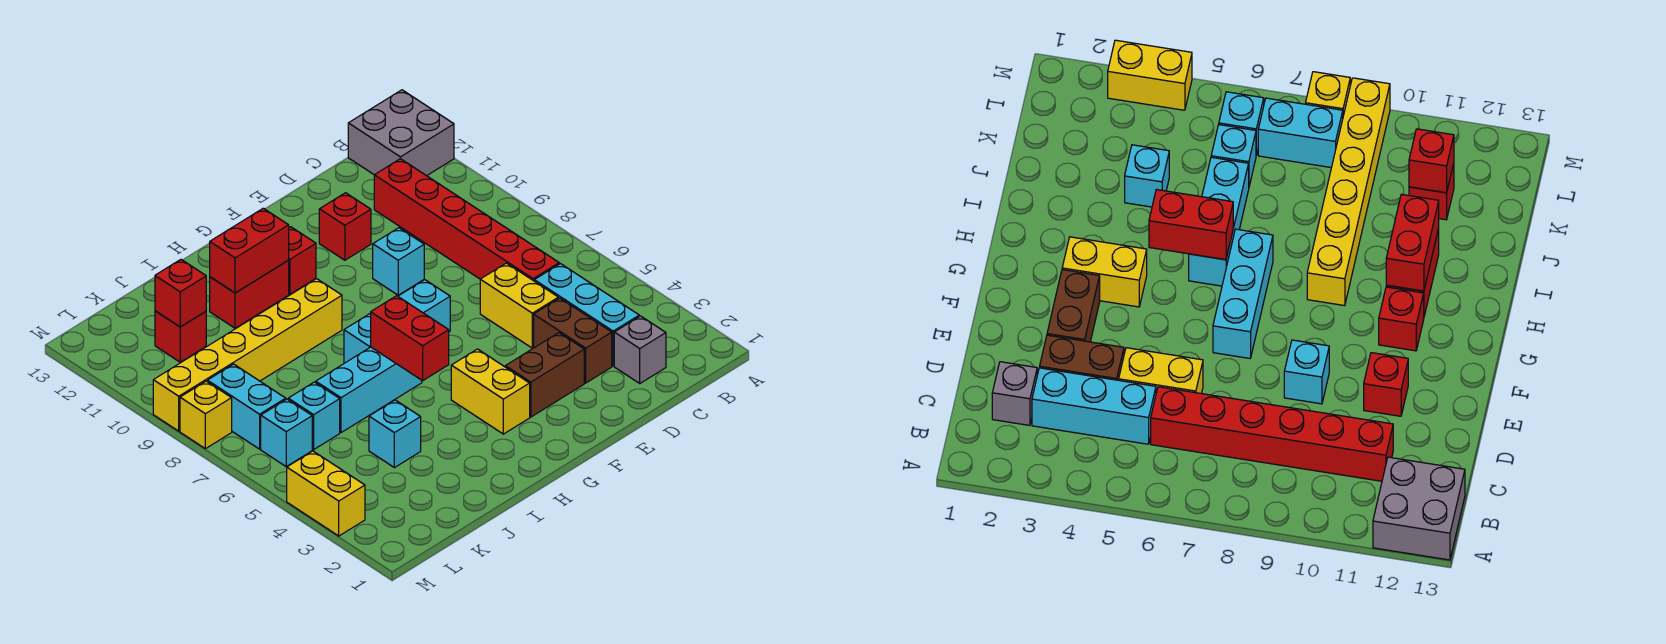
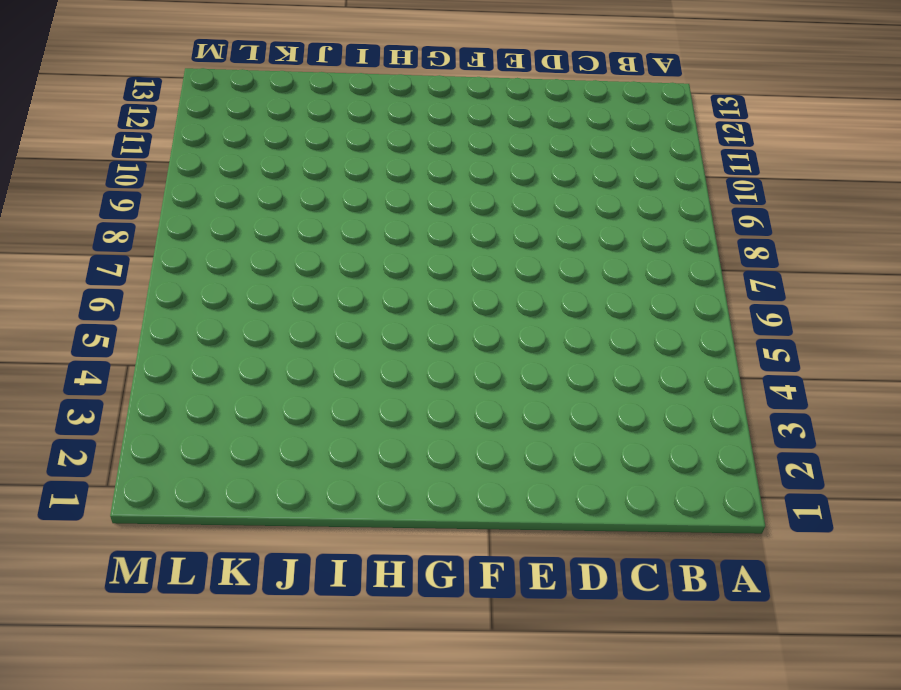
none -> grey brick A12:B13 level 1
none -> grey brick C2 level 1
none -> cyan brick C3:C5 level 1

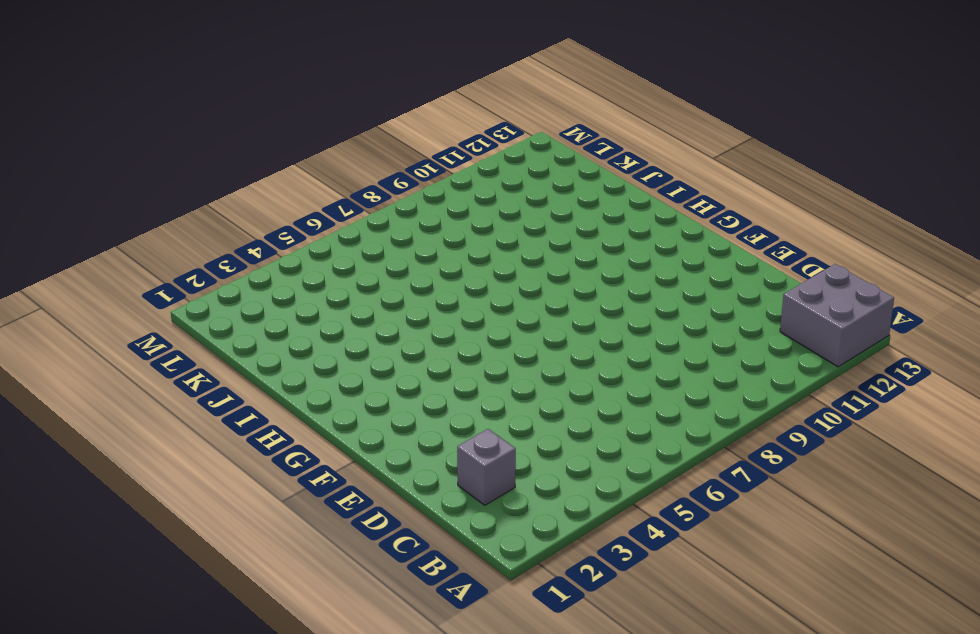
none -> cyan brick C3:C5 level 1
none -> red brick C6:C11 level 1
none -> brown brick D3:D4 level 1

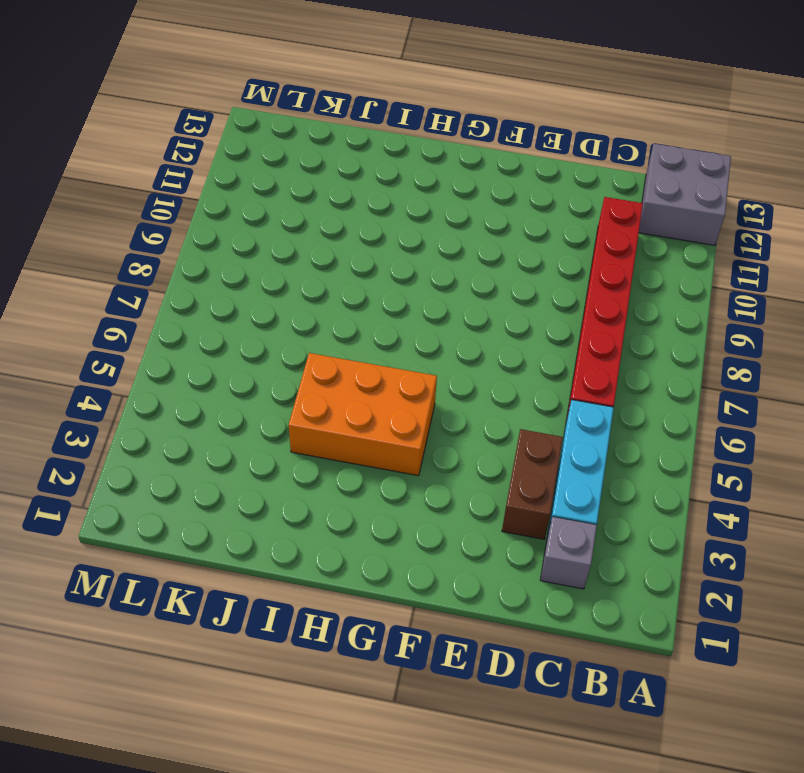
orange brick G4:I5 level 1 -> yellow brick G3:G4 level 1
none -> yellow brick D5:D6 level 1
none -> brown brick E3:F3 level 1
none -> cyan brick E9 level 1

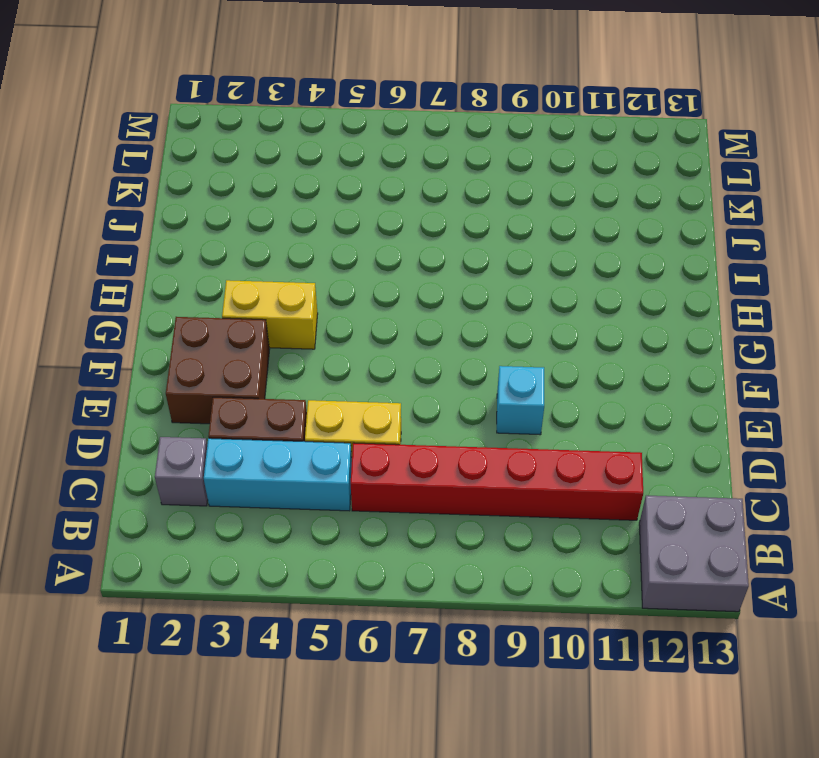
brown brick E2:F3 level 1 -> brown brick E3:F3 level 1
none -> red brick E11 level 1
none -> cyan brick F7:H7 level 1
none -> red brick G11 level 1

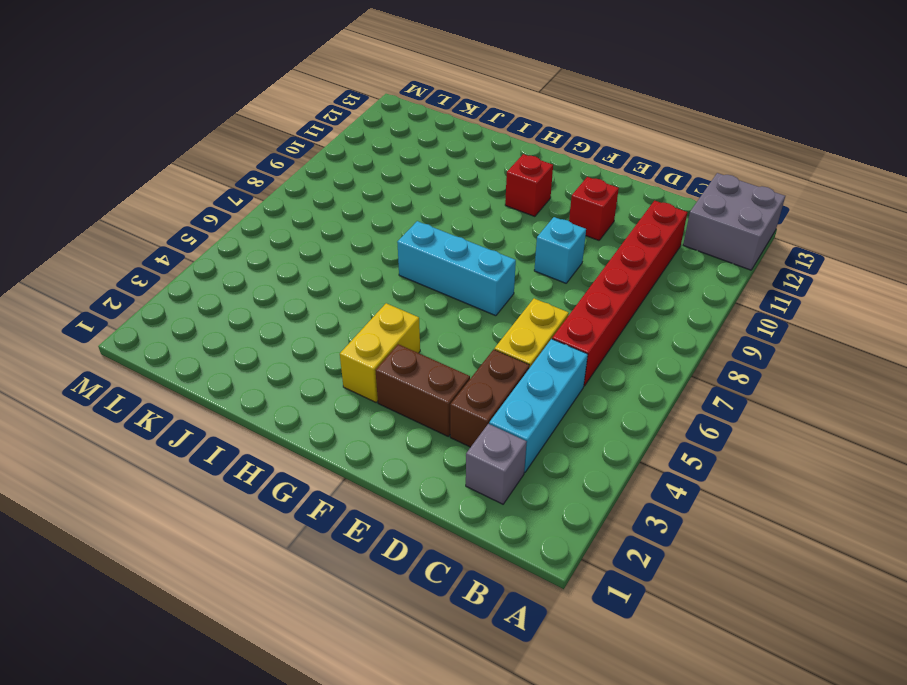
none -> cyan brick H6:J6 level 1
none -> yellow brick H9:M9 level 1
none -> red brick H11:I11 level 1

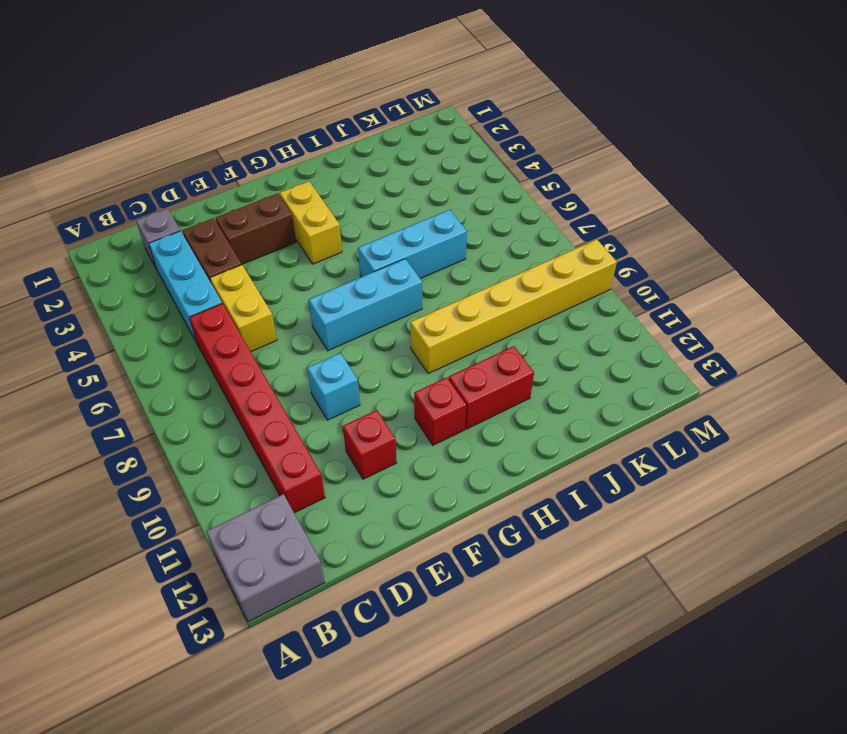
none -> cyan brick J4 level 1
none -> cyan brick K6 level 1
none -> red brick K11 level 1

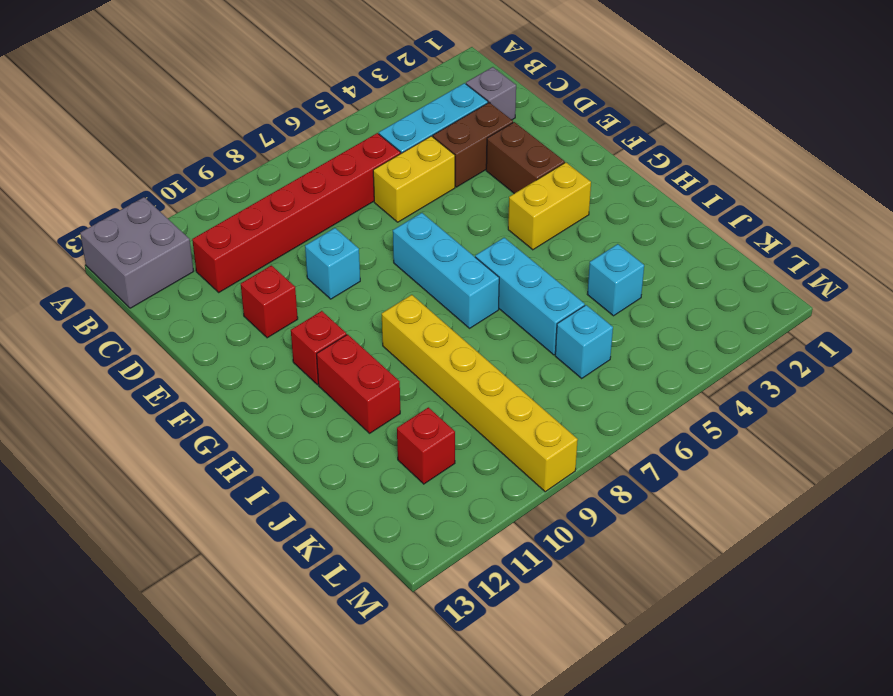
none -> cyan brick L6 level 1
none -> cyan brick L7:L8 level 1
none -> yellow brick M3:M4 level 1

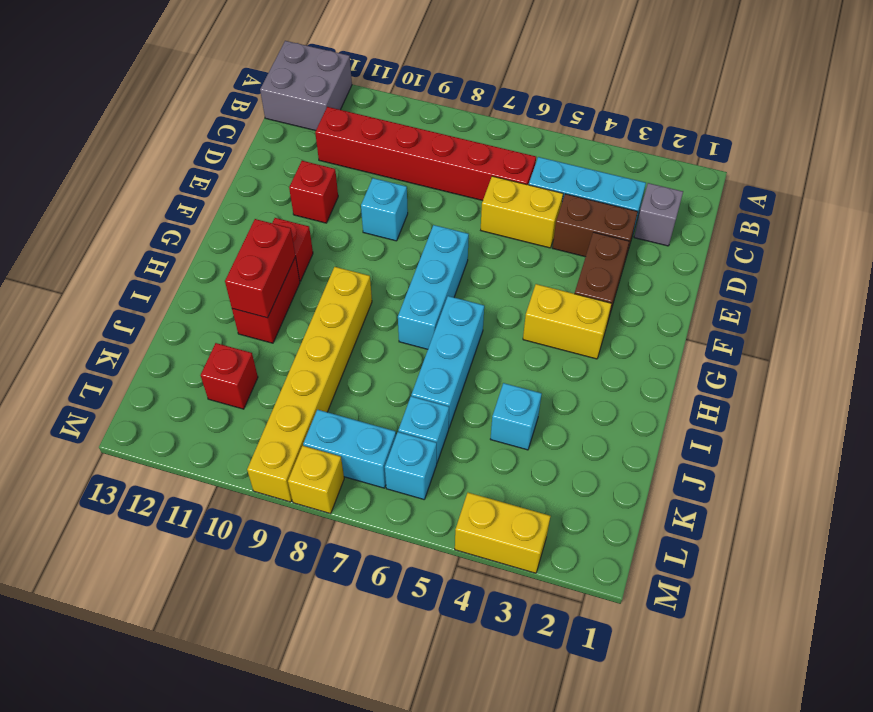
none -> red brick H5:H6 level 2
none -> red brick K11 level 2

